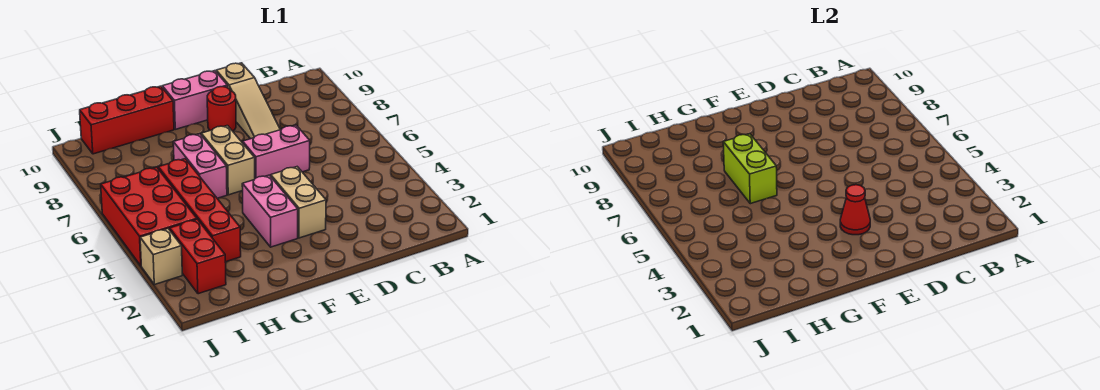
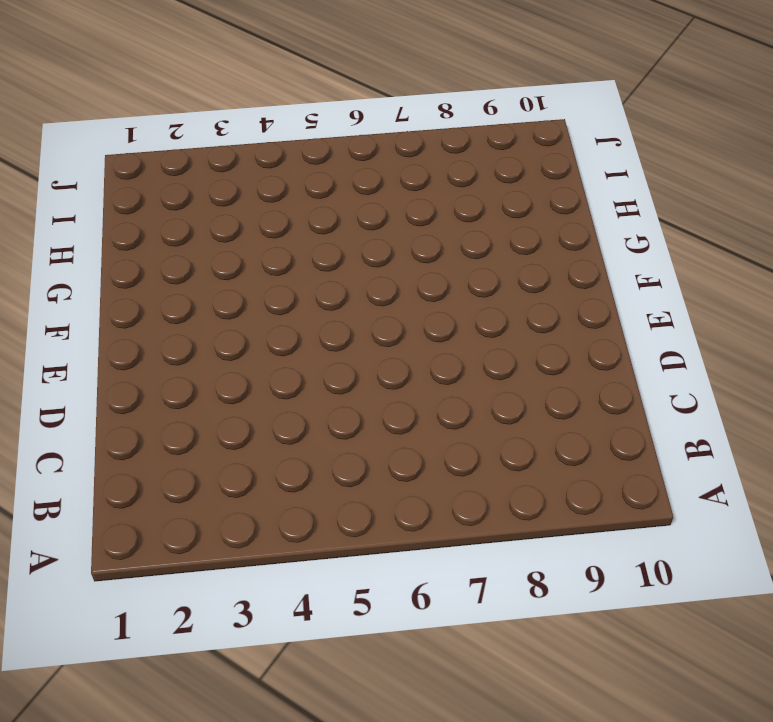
none -> pink brick D6:E6 level 1
none -> tan slope D8:D10 level 1 top 10
none -> tan brick E3:E4 level 1

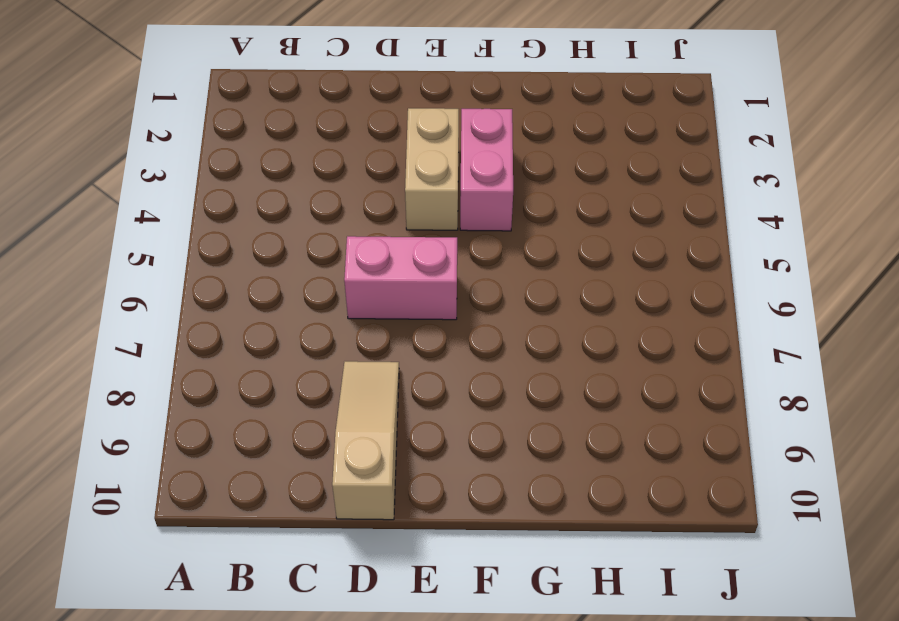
none -> red round brick E9 level 1
none -> pink brick E10:F10 level 1
none -> tan brick F6:F7 level 1

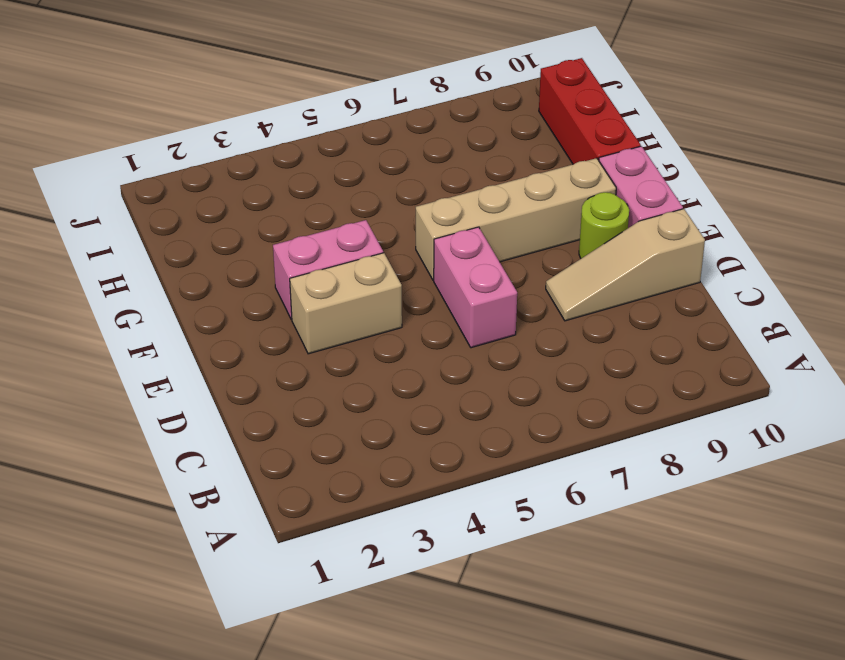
lime round brick E9 level 1 -> red round brick E9 level 1
tan brick F6:F9 level 1 -> tan brick F6:F7 level 1
none -> pink brick G6:G7 level 1
none -> red brick H3:H6 level 1
none -> red brick I2:I3 level 1

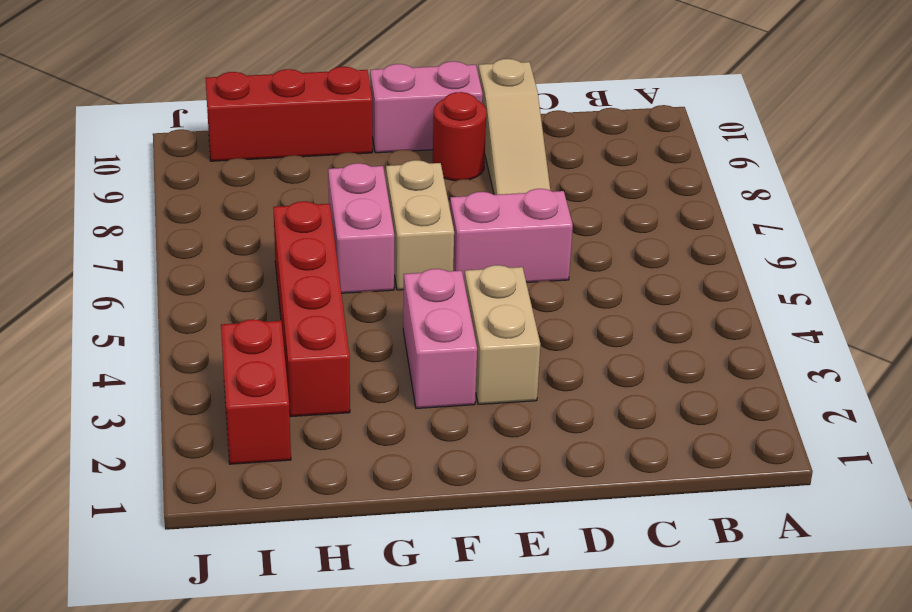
none -> red brick I4:J6 level 1
none -> tan brick J3 level 1
none -> red cone E3 level 2

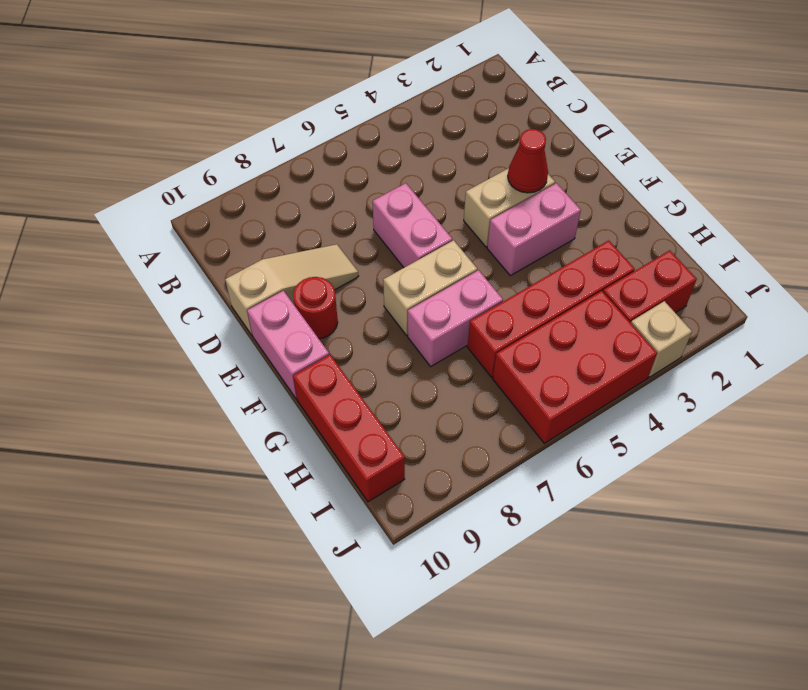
none -> lime brick G6:G7 level 2

